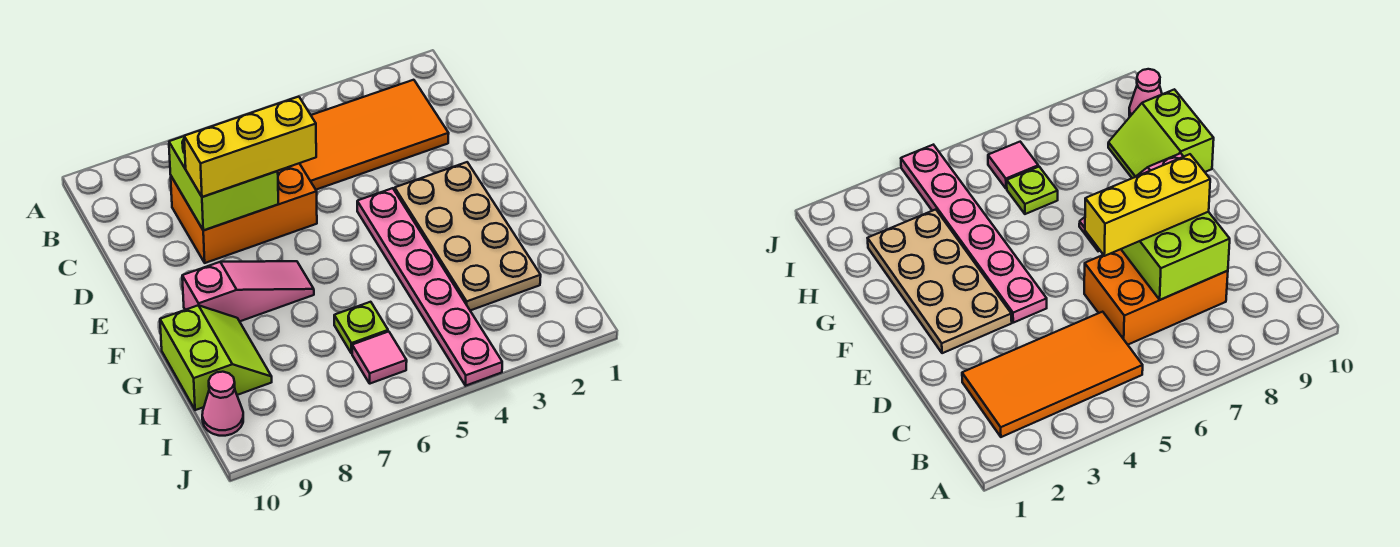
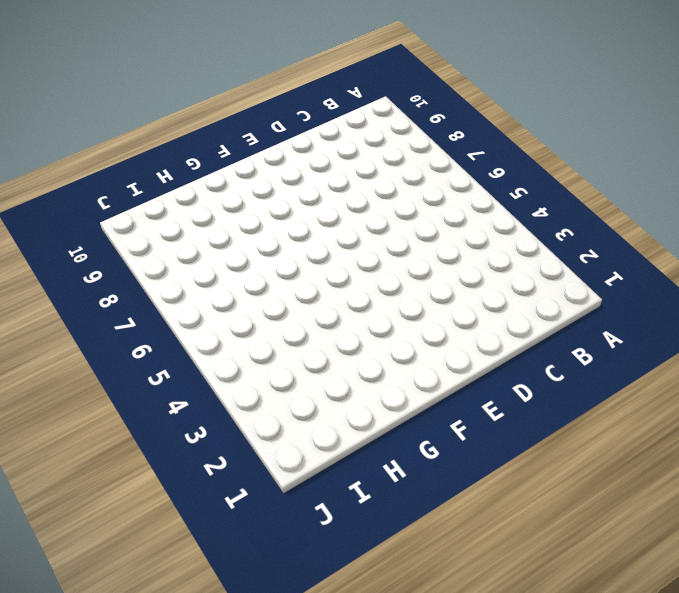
none -> orange tile B2:C5 level 1
none -> orange brick C6:D8 level 1

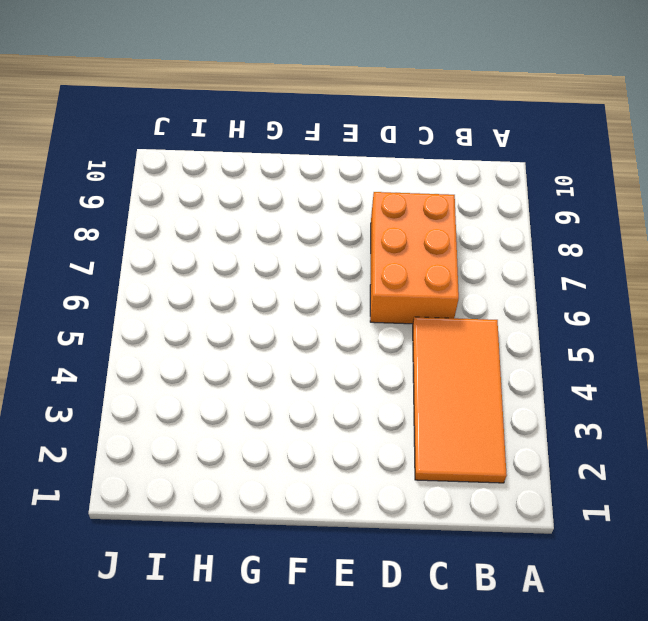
none -> tan plate E2:H3 level 1
none -> pink plate E4:J4 level 1

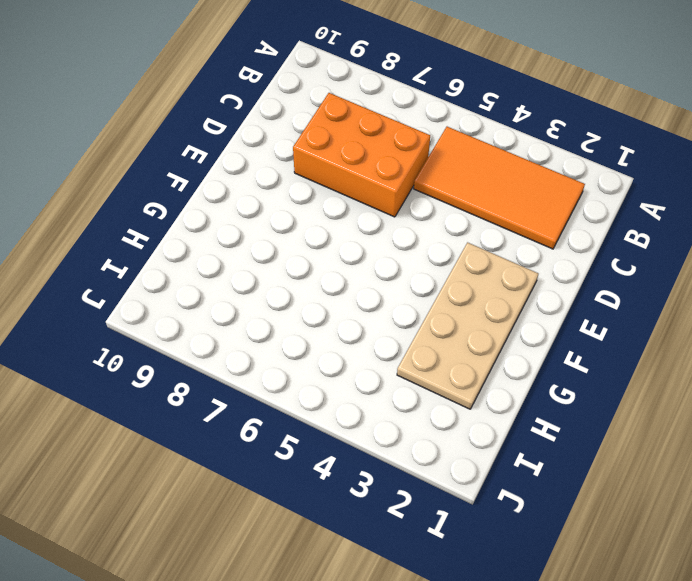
none -> pink plate E4:J4 level 1
none -> pink slope F7:F9 level 1 top 9

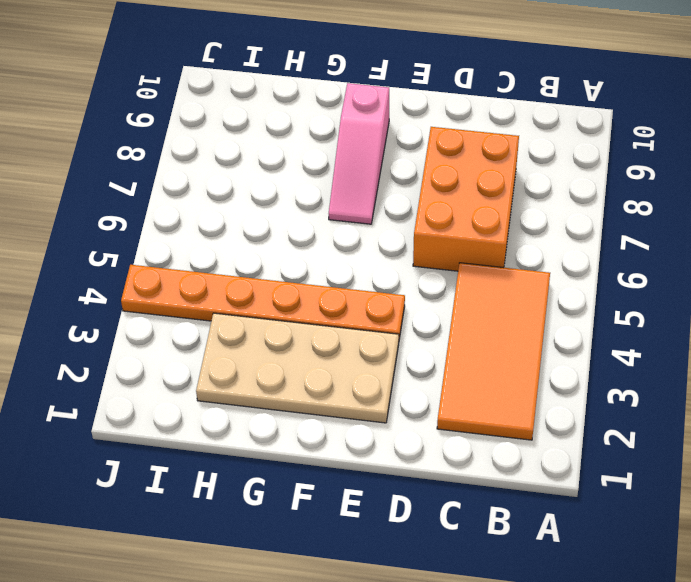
orange plate E4:J4 level 1 -> pink plate E4:J4 level 1
none -> lime slope G9:H10 level 1 top 10
none -> lime plate H6 level 1

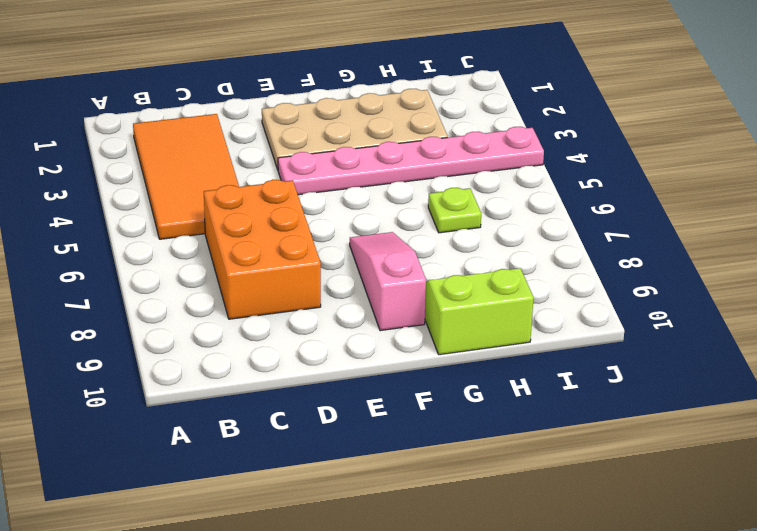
none -> pink tile I6 level 1
none -> pink cone I10 level 1

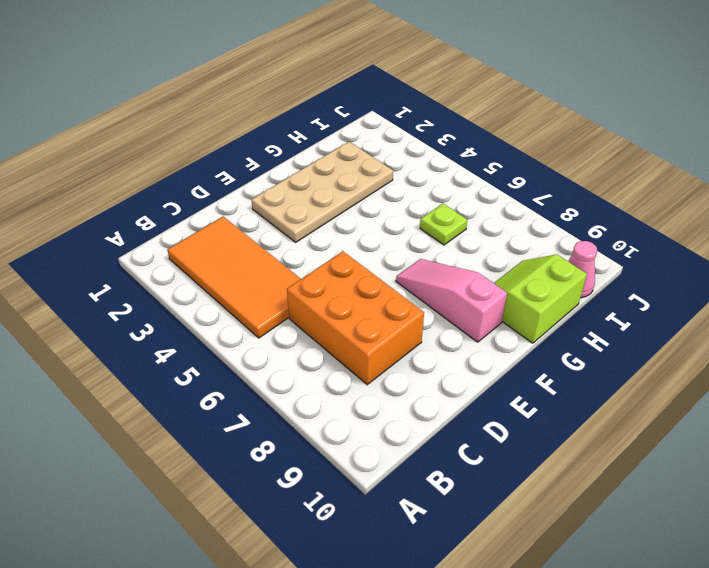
none -> pink plate E4:J4 level 1
none -> pink tile I6 level 1

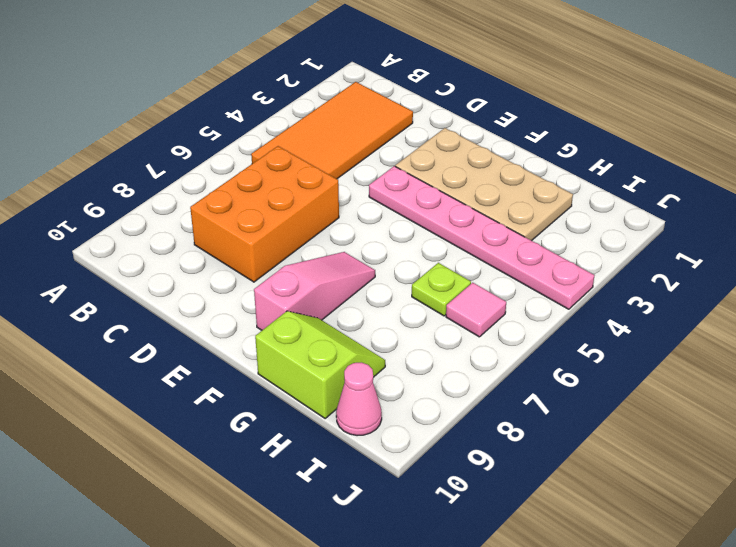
none -> lime brick C7:D8 level 2
none -> yellow brick D6:D8 level 3

